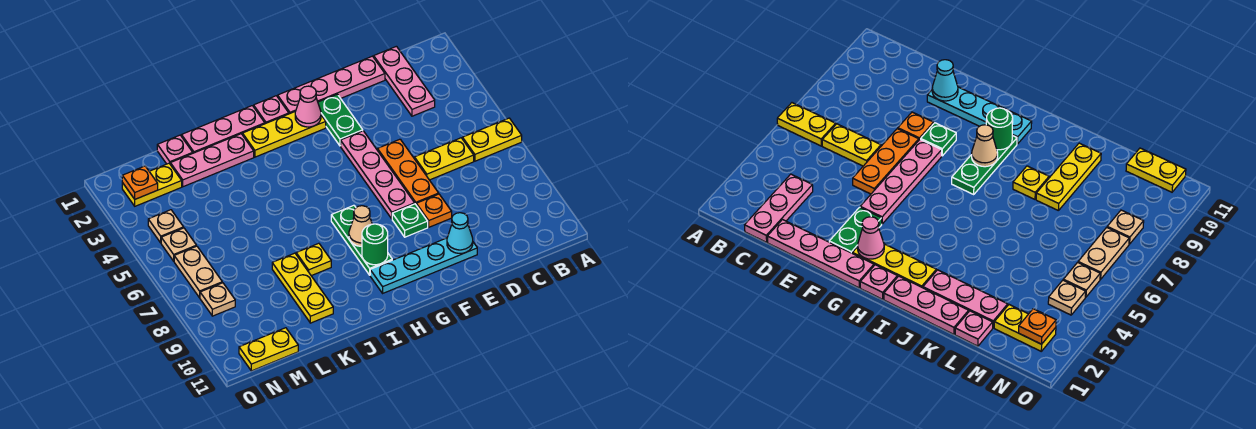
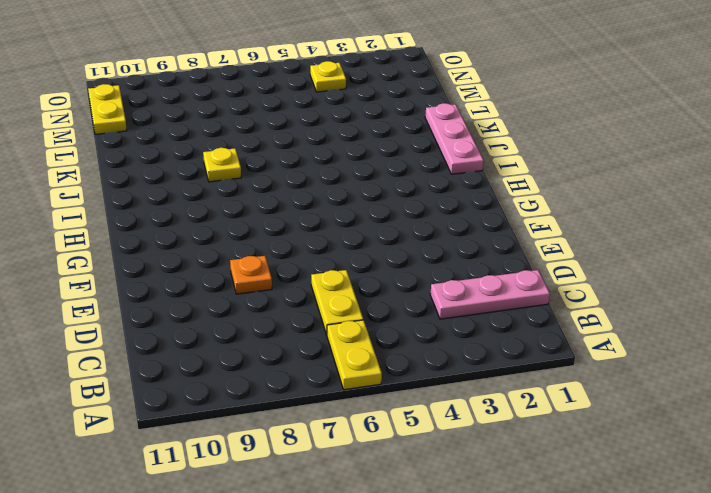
yellow plate N4 level 1 -> tan plate N4 level 1
none -> pink plate D1:G1 level 1
none -> orange plate E5:E7 level 1
none -> cyan plate E10:H10 level 1

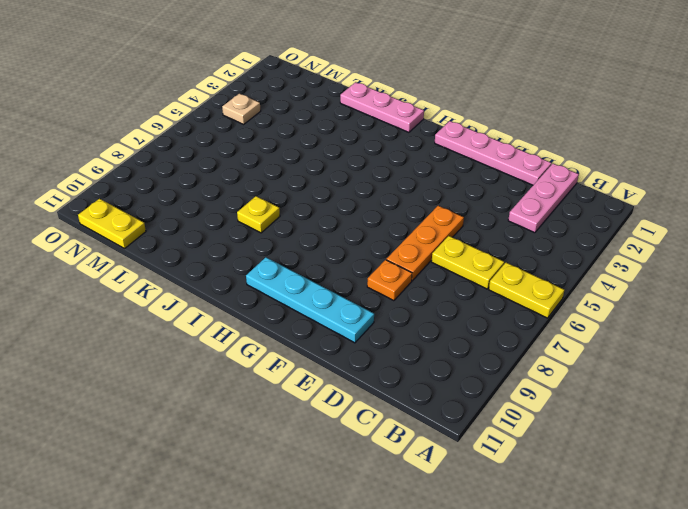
none -> green plate F2:F3 level 1
none -> pink plate F4:F7 level 1
none -> green plate F8 level 1

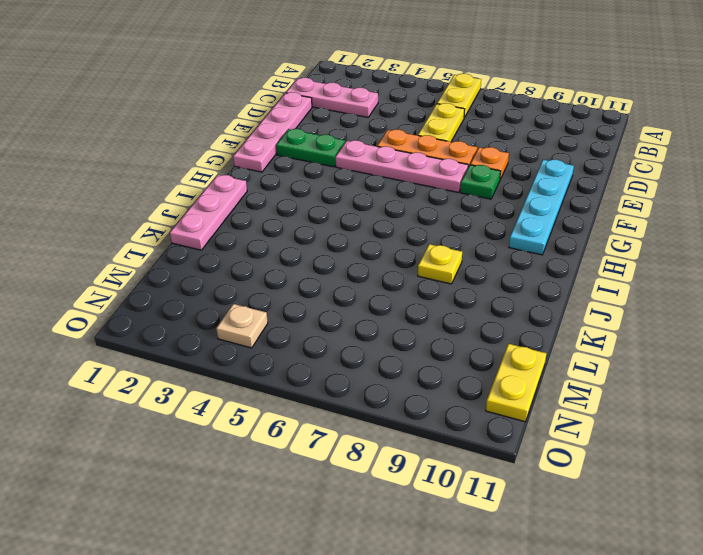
none -> yellow plate G2:I2 level 1
none -> pink plate H1 level 1
none -> green plate H7:H9 level 1

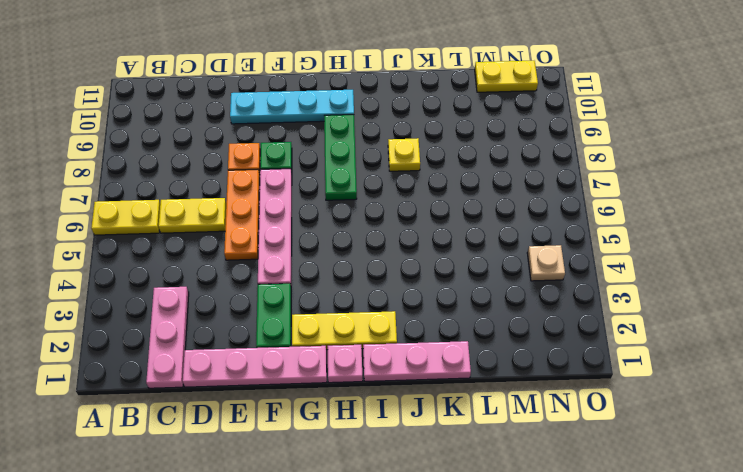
none -> pink plate J2:L2 level 1
none -> yellow plate K8:K10 level 1
none -> pink plate L1 level 1

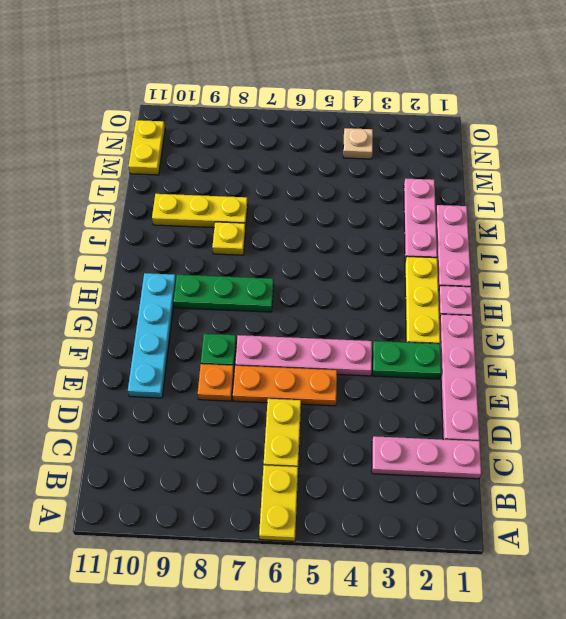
none -> pink plate L1 level 1
none -> yellow plate M2:N2 level 1
none -> tan plate N5 level 1

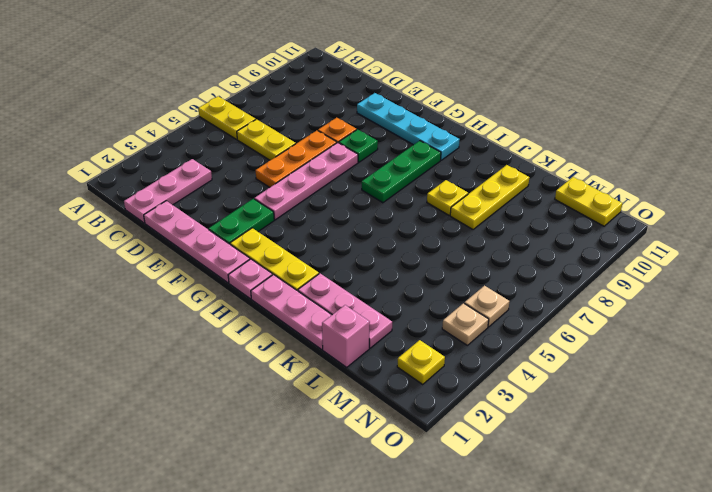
pink brick L1 level 1 -> pink plate L1 level 1
yellow plate N2 level 1 -> yellow plate M2:N2 level 1
none -> tan plate N6:N7 level 1
none -> tan plate N8 level 1
none -> cyan cone E10 level 2

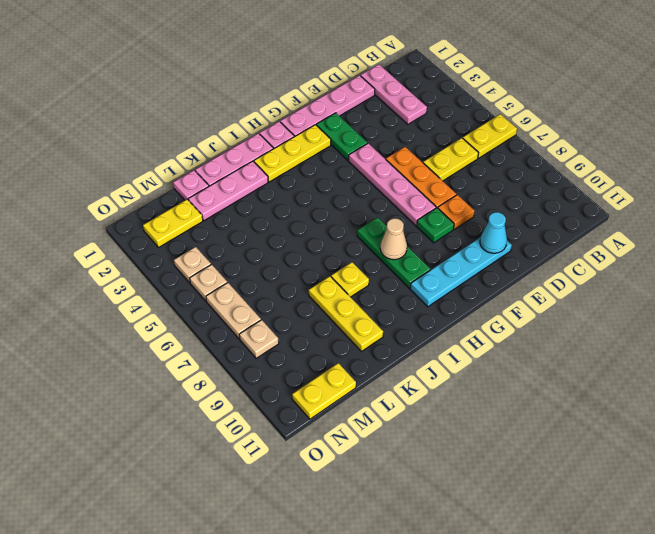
none -> pink cone G2 level 2
none -> green round brick H9 level 2
none -> orange plate N2 level 2

